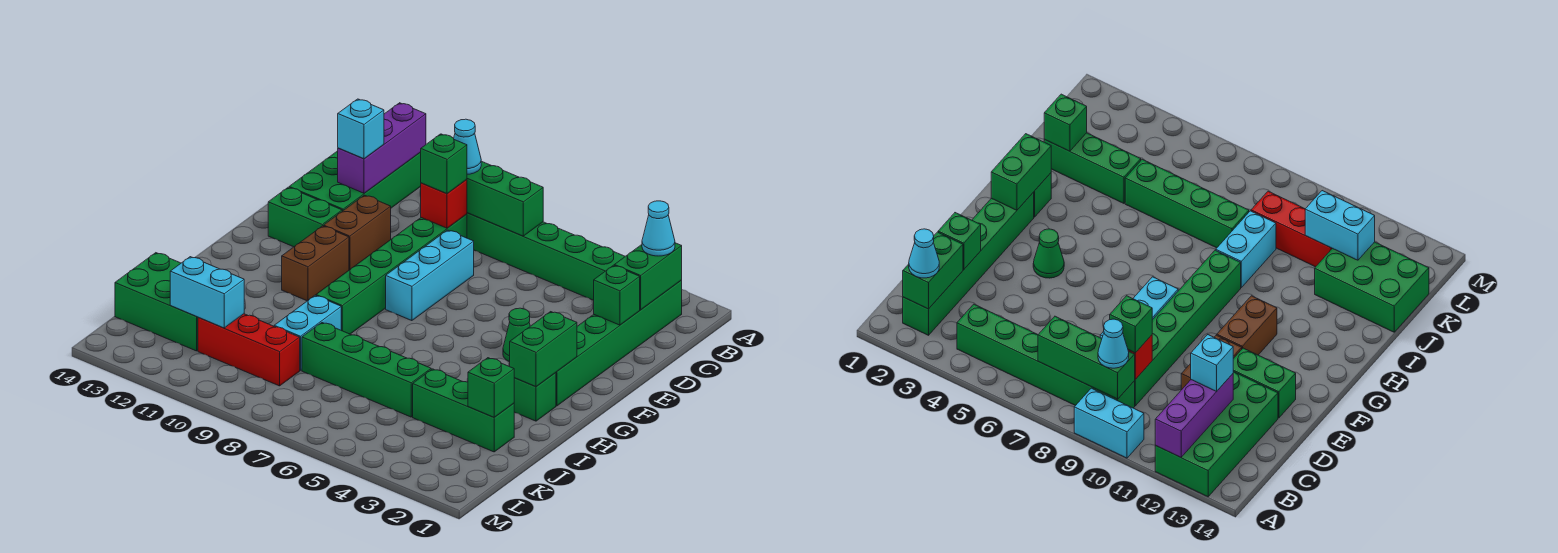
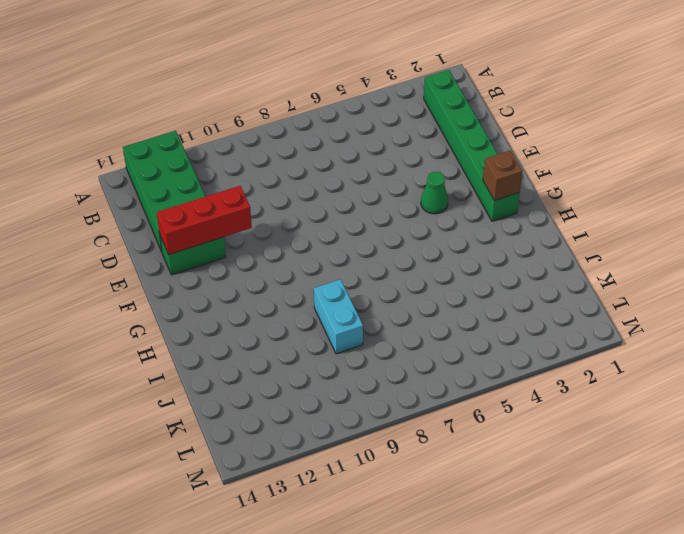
red brick E11:E13 level 2 -> red brick K9:K11 level 1
brown brick G2 level 2 -> green brick G2:H2 level 2
none -> cyan brick A9:A10 level 1
none -> green brick B4:B9 level 1
none -> green brick C9:H9 level 1

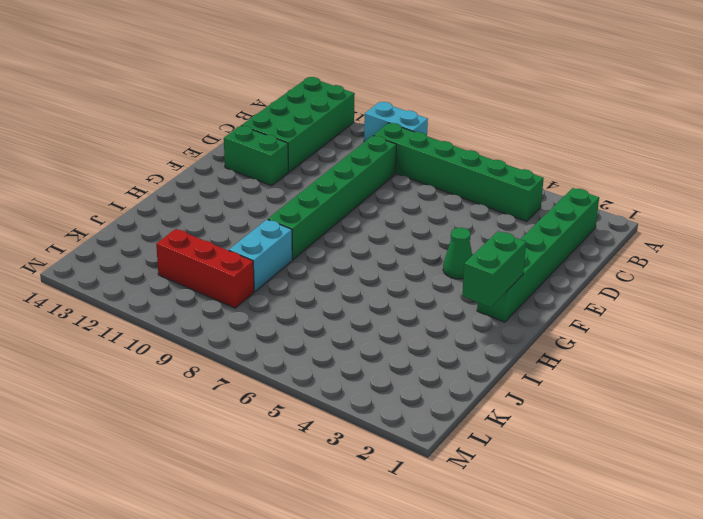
none -> cyan brick D8:F8 level 1
none -> brown brick D11:E11 level 1
none -> brown brick F11:G11 level 1

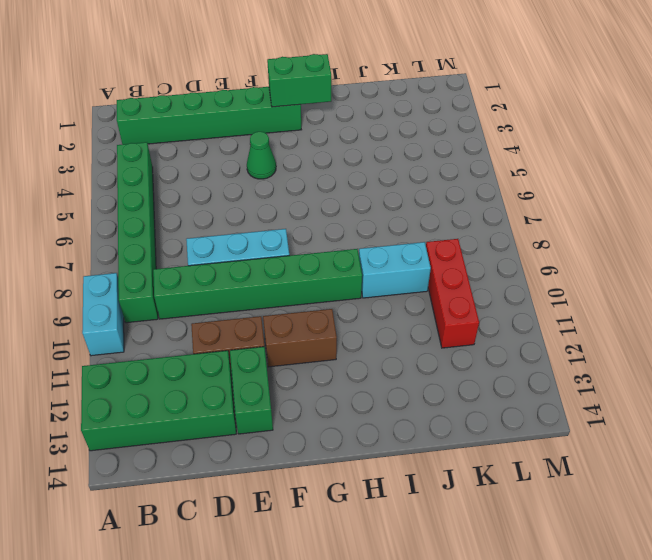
none -> green brick H2 level 1
none -> green brick J2:J4 level 1
none -> green brick J5:J8 level 1

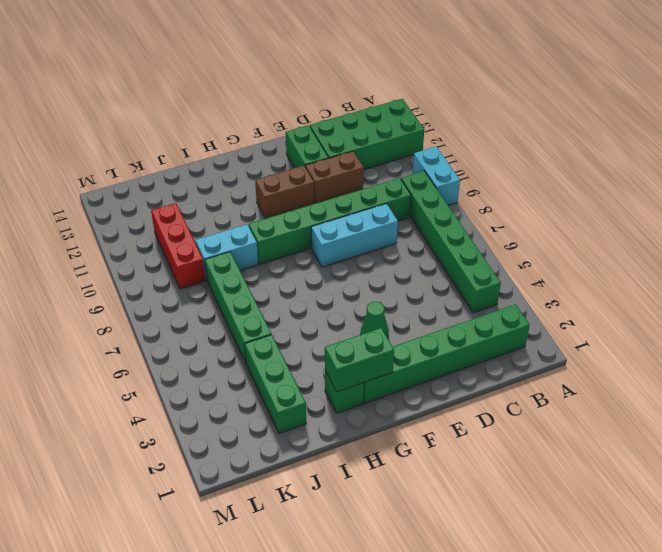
none -> green brick J12:K14 level 1
none -> purple brick A12:C12 level 2
none -> green brick B2:C2 level 2

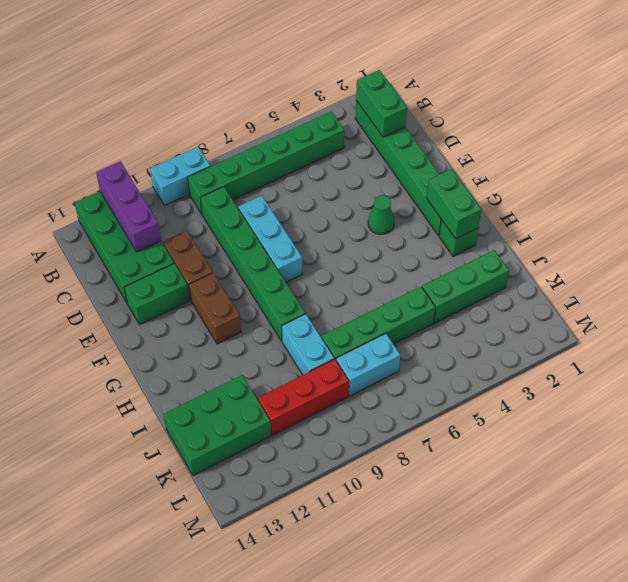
cyan brick K7:K8 level 1 -> cyan brick K11:K12 level 2
none -> green brick B7:B9 level 2
none -> red brick C9 level 2
none -> green brick D2 level 2

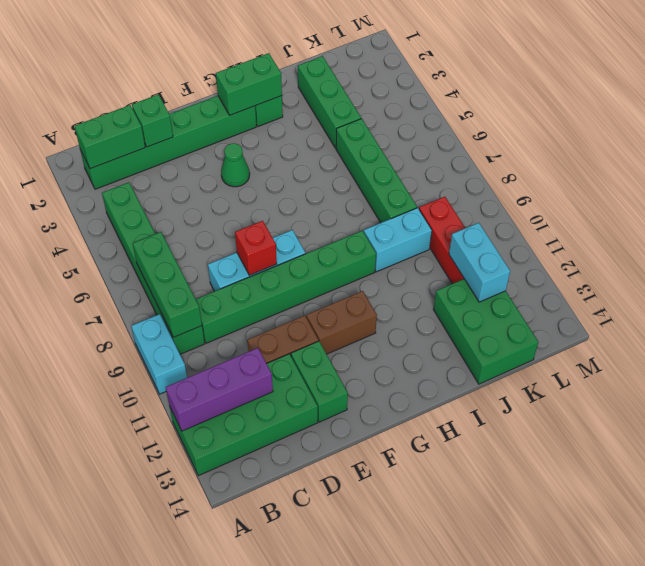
red brick E8 level 2 -> red brick C9 level 2
none -> green brick J2 level 2
none -> cyan cone B2 level 3
none -> cyan cone B9 level 3

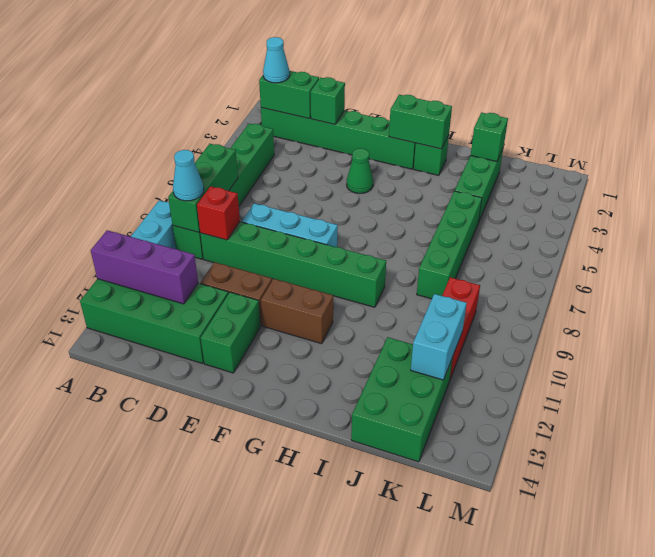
none -> cyan brick I9:J9 level 1
none -> green brick C9 level 3
none -> cyan brick C12 level 3

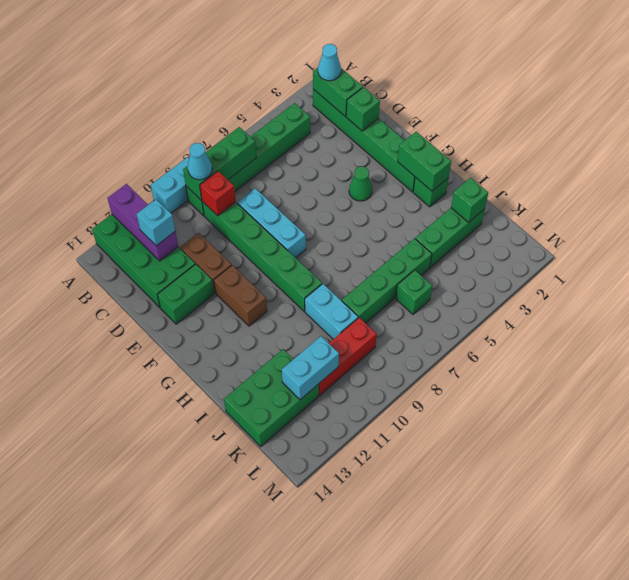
green brick K6 level 1 -> green brick C9 level 3

